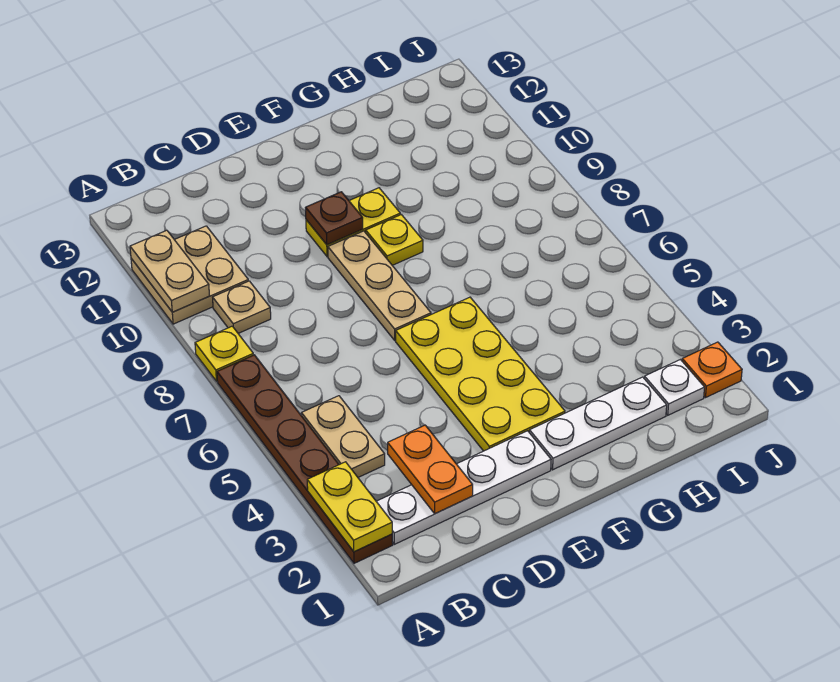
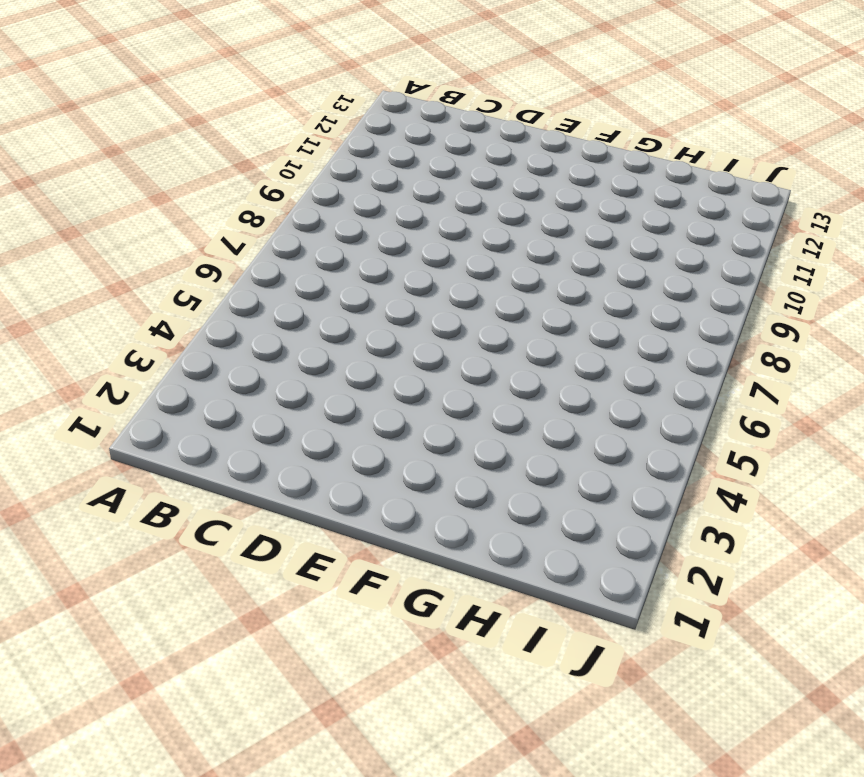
none -> brown plate A2:A7 level 1
none -> yellow plate A8 level 1
none -> tan plate A10:B11 level 1

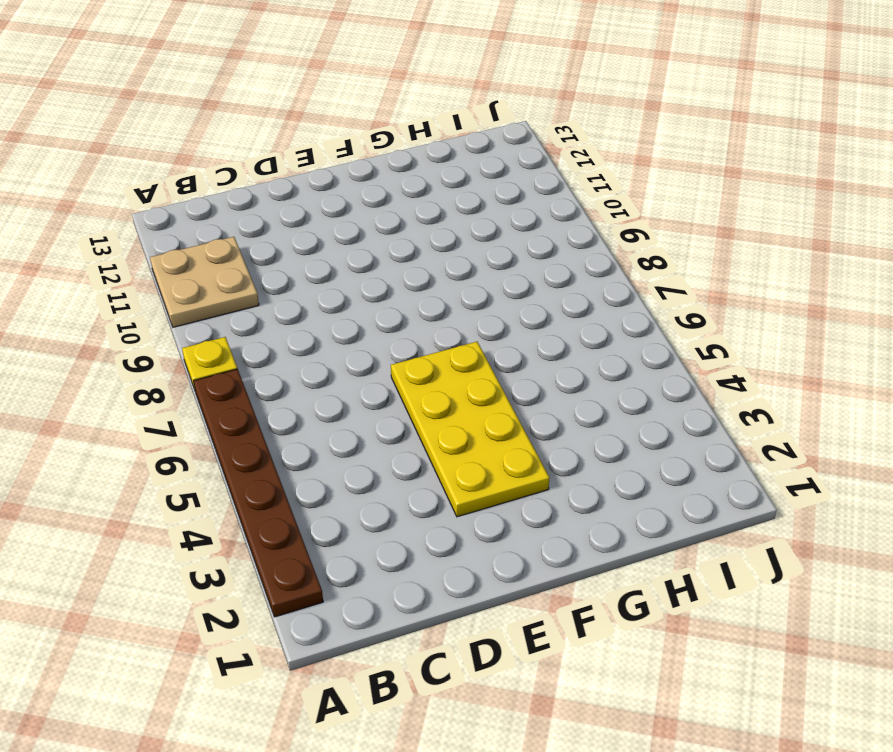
none -> white plate B2:E2 level 1
none -> tan plate B4:B5 level 1
none -> tan plate B9 level 1

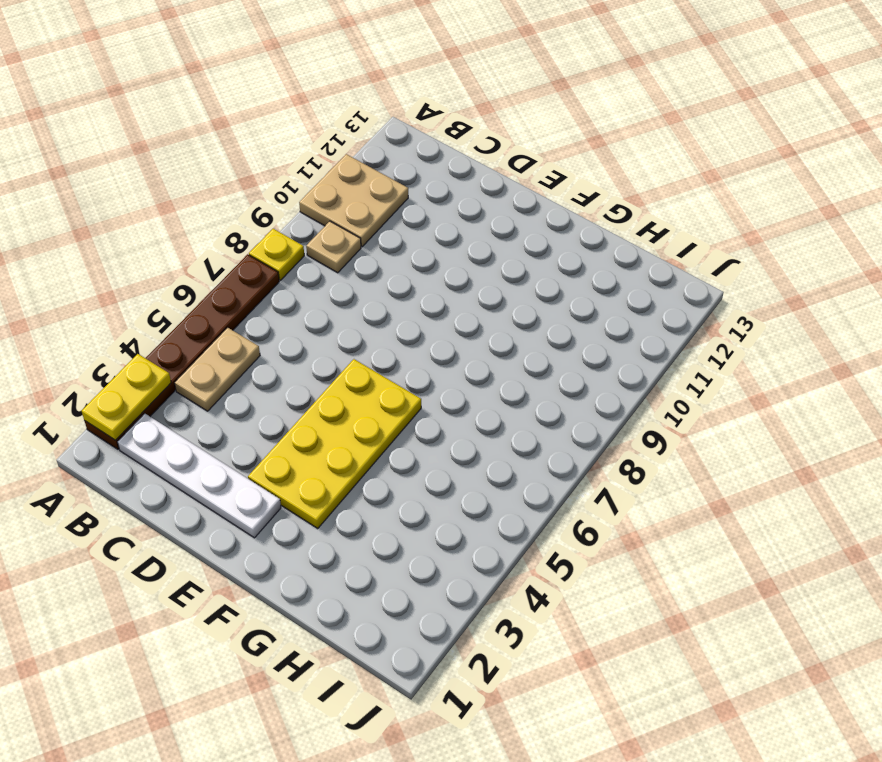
none -> tan plate E7:E9 level 1
none -> yellow plate E10:F10 level 1
none -> white plate F2:H2 level 1

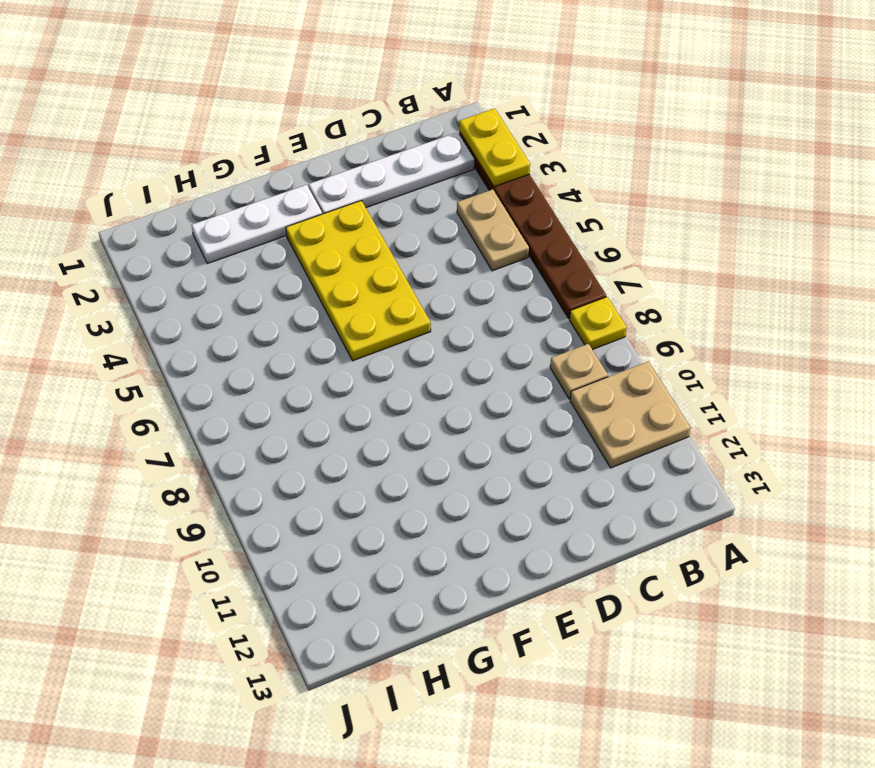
none -> tan plate E7:E9 level 1
none -> yellow plate E10:F10 level 1
none -> yellow plate F9 level 1

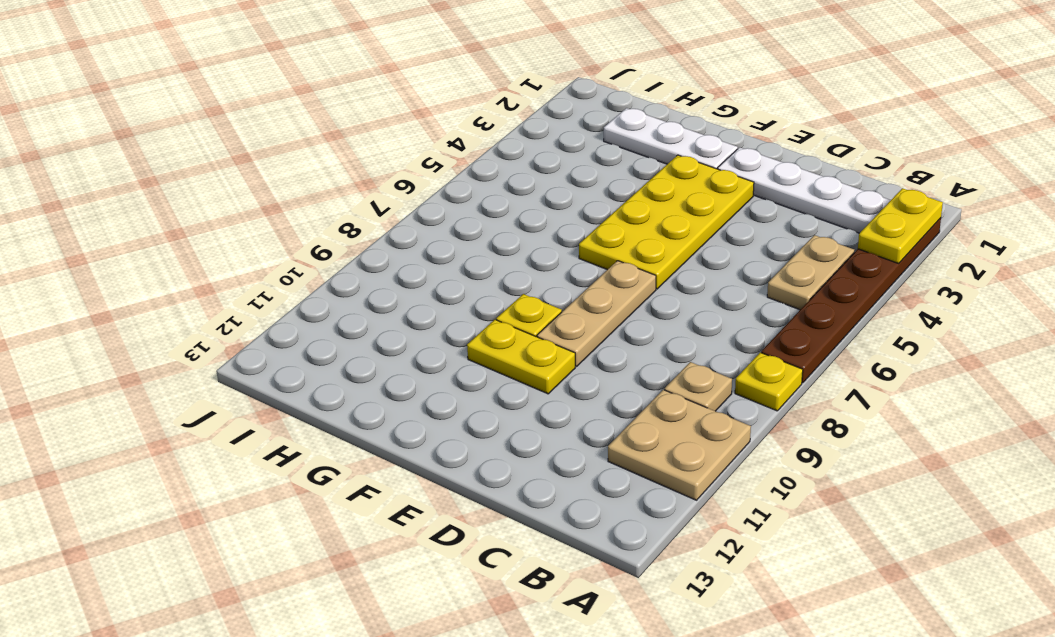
none -> white plate I2 level 1
none -> orange plate J2 level 1
none -> tan plate A10:A11 level 2

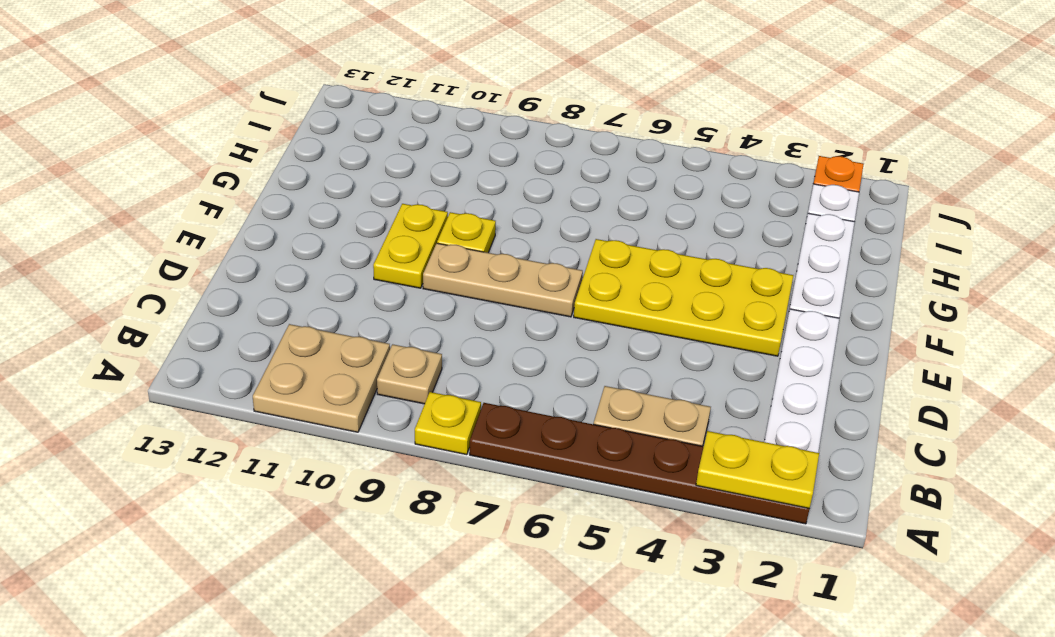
none -> tan plate A10:A11 level 2
none -> orange plate C2:C3 level 2
none -> brown plate E10 level 2

